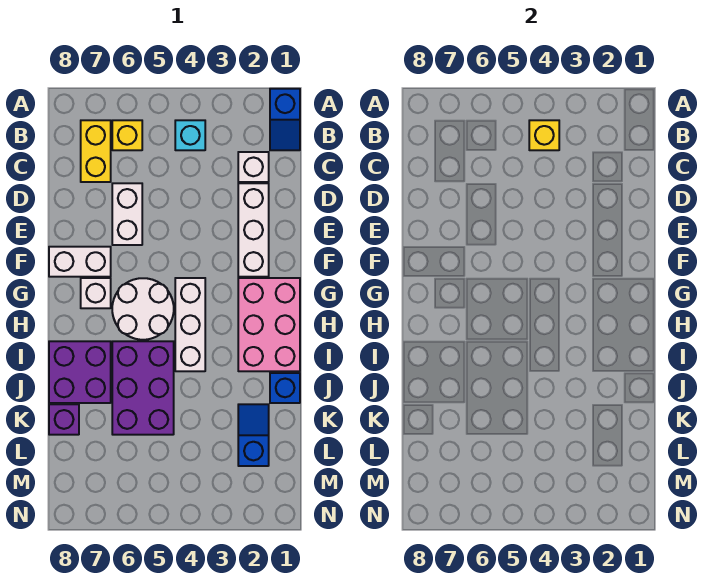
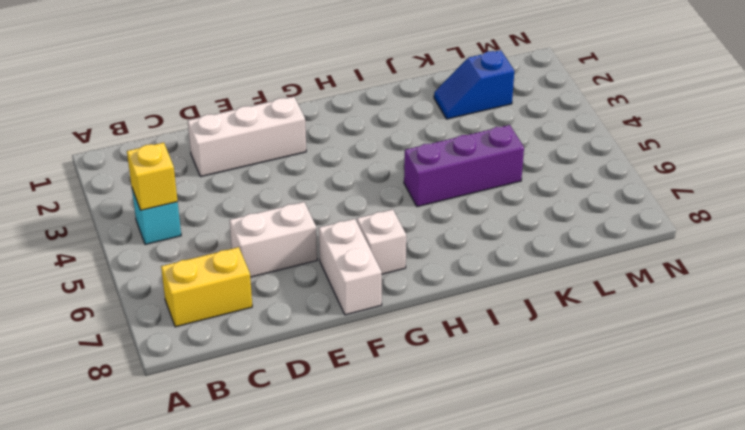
purple brick I5:K5 level 1 -> purple brick I5:K6 level 1
none -> blue slope A1:B1 level 1 top A
none -> yellow brick B6 level 1
none -> white brick C2 level 1

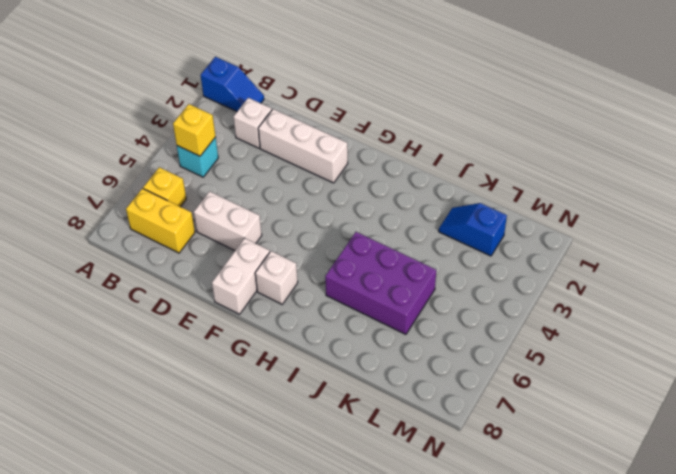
none -> pink brick G1:I2 level 1
none -> white brick G4:I4 level 1
none -> white round brick G5:H6 level 1

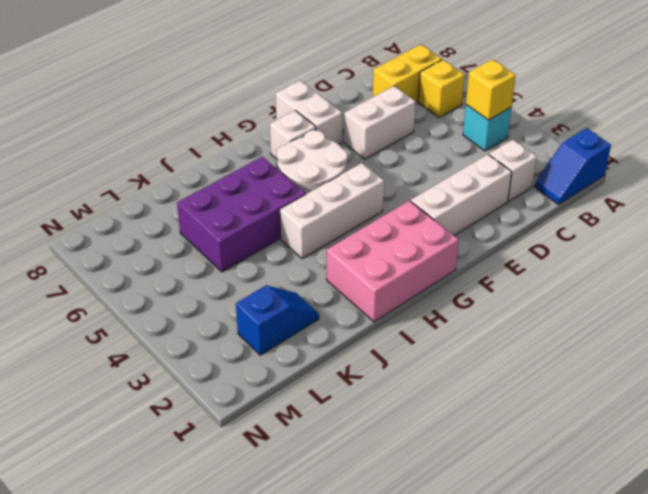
none -> purple brick I7:J8 level 1
none -> blue brick J1 level 1
none -> purple brick K8 level 1

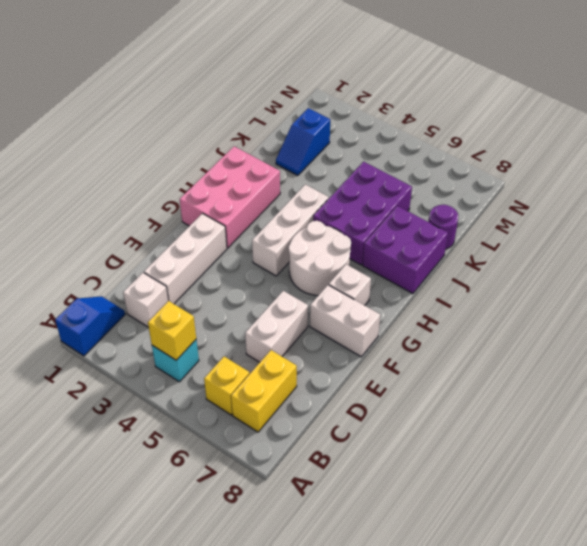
purple round brick K8 level 1 -> purple brick K8 level 1
none -> blue brick J1 level 1

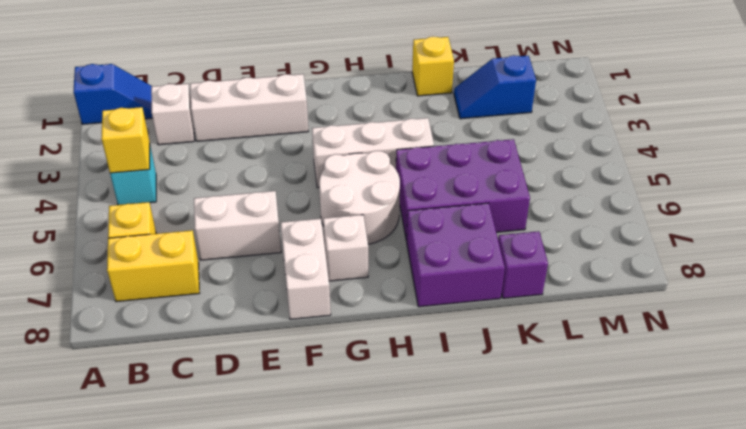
yellow brick J1 level 1 -> blue brick J1 level 1
none -> pink brick G1:I2 level 1

